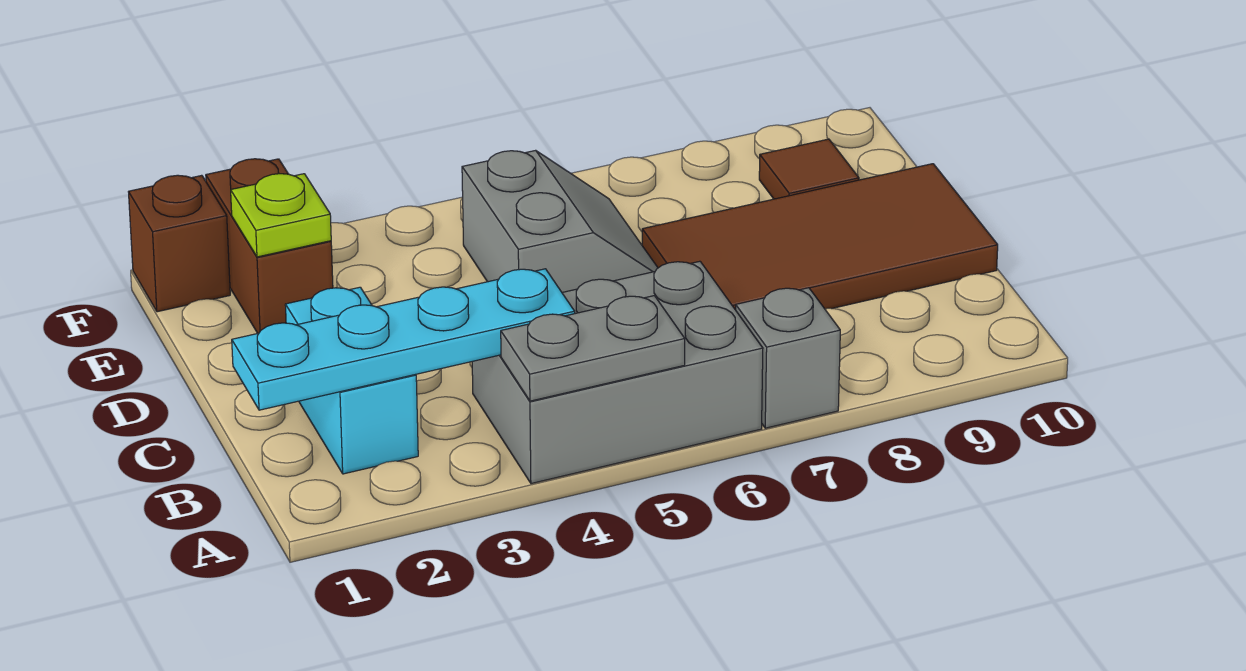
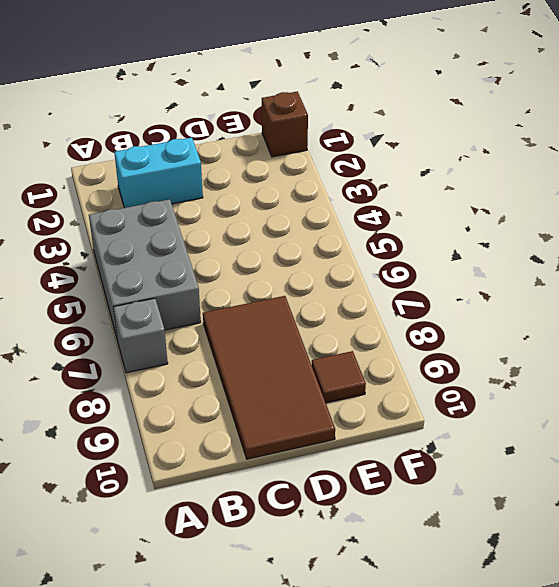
none -> grey slope D5:E6 level 1 top 5
none -> brown brick E2:F2 level 1

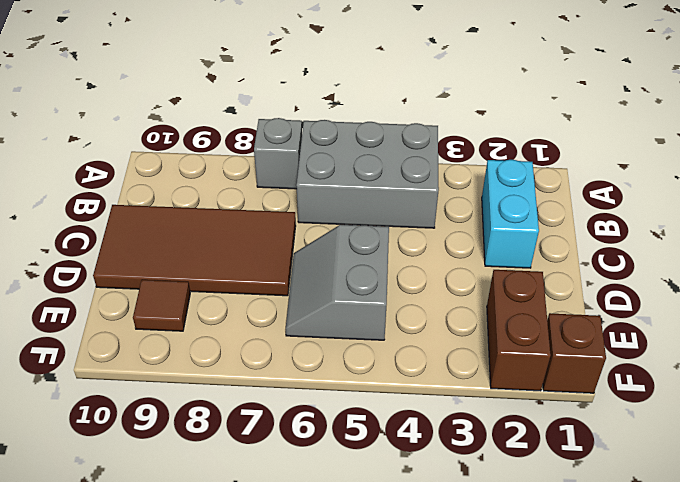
none -> grey plate A4:A5 level 2
none -> cyan plate B1:B4 level 2

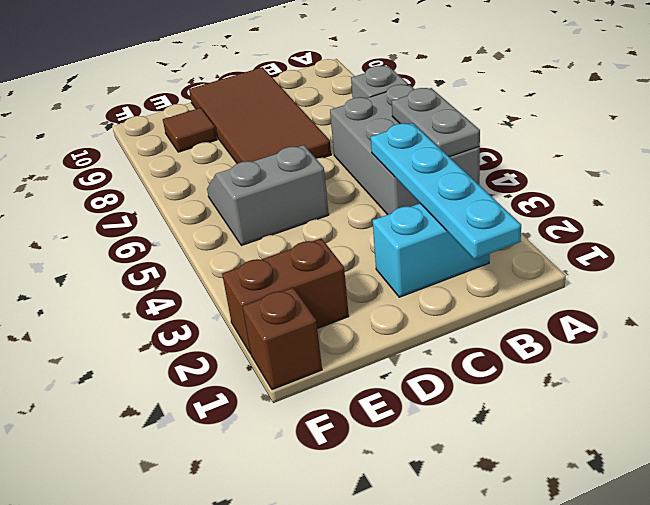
none -> lime plate E2 level 2

